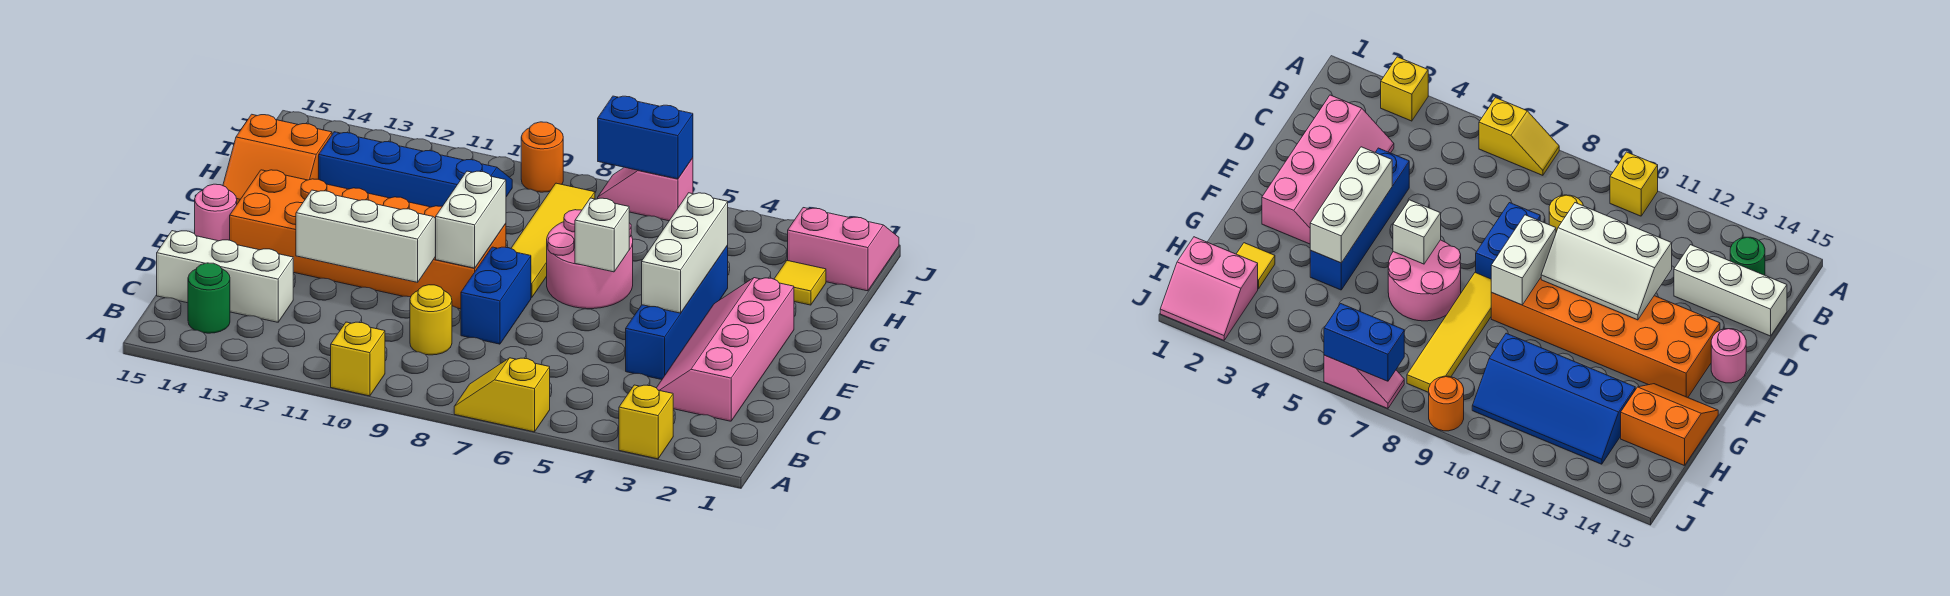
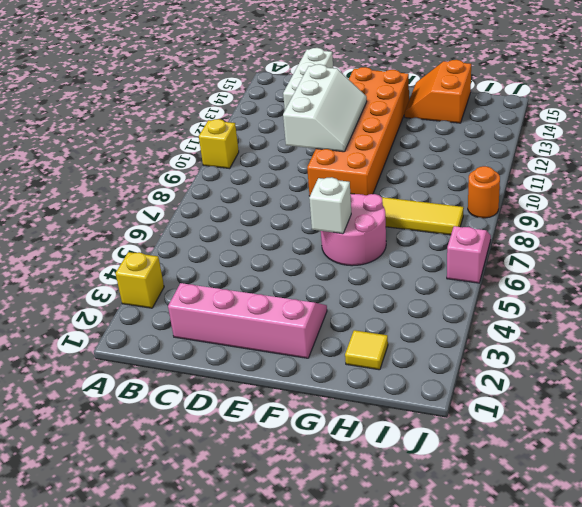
none -> yellow slope A6:A7 level 1 top 6
none -> green round brick B14 level 1
none -> yellow round brick C9 level 1

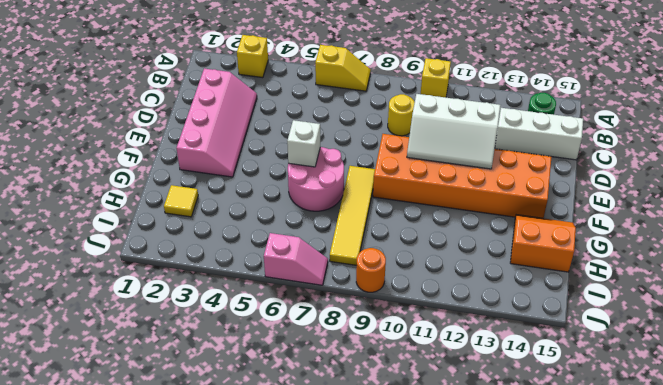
none -> blue brick D4:G4 level 1
none -> blue brick D8:E8 level 1
none -> pink round brick E15 level 1

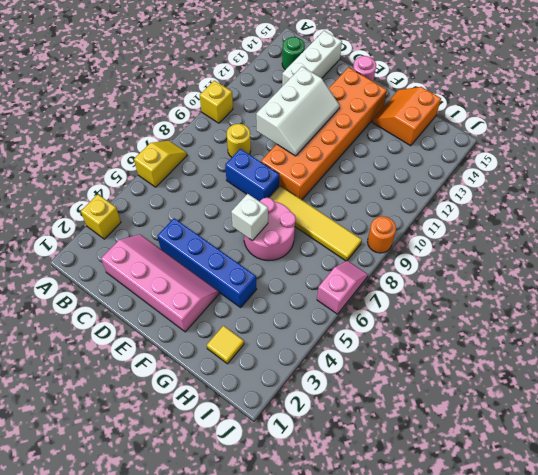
none -> blue slope H10:I13 level 1 top H
none -> pink slope I1:J2 level 1 top I
none -> white brick E4:G4 level 2

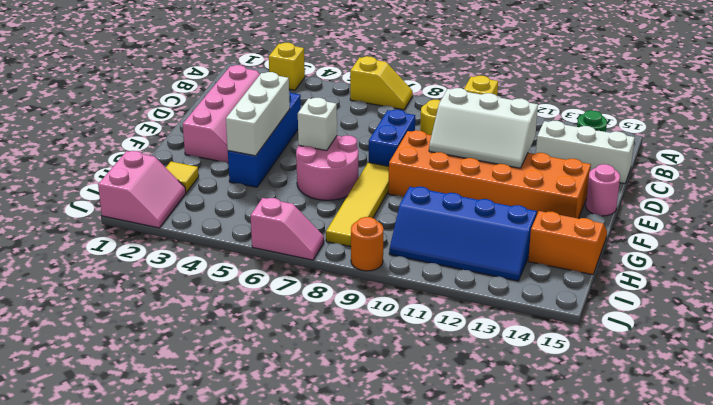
pink slope I1:J2 level 1 top 1 -> pink slope I1:J2 level 1 top I
none -> white brick E9:F9 level 2
none -> blue brick J6:J7 level 2

